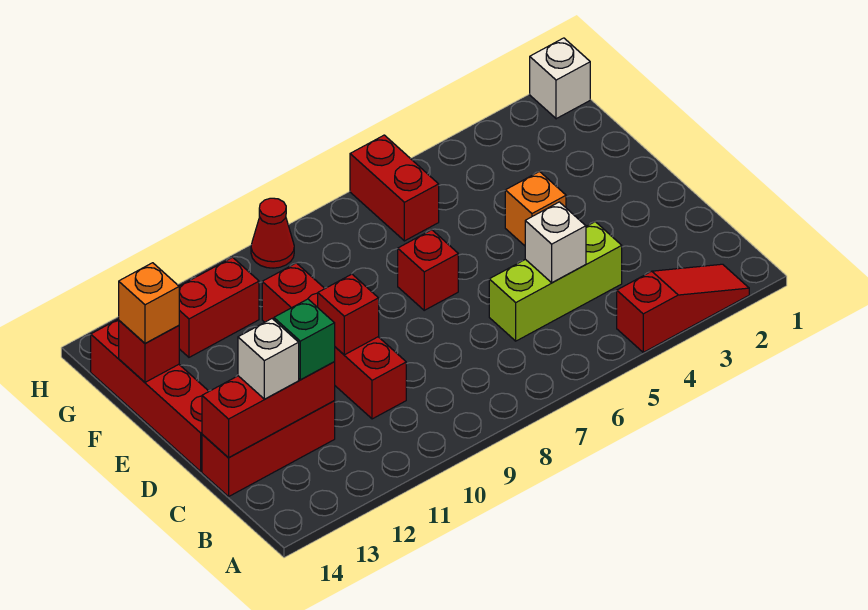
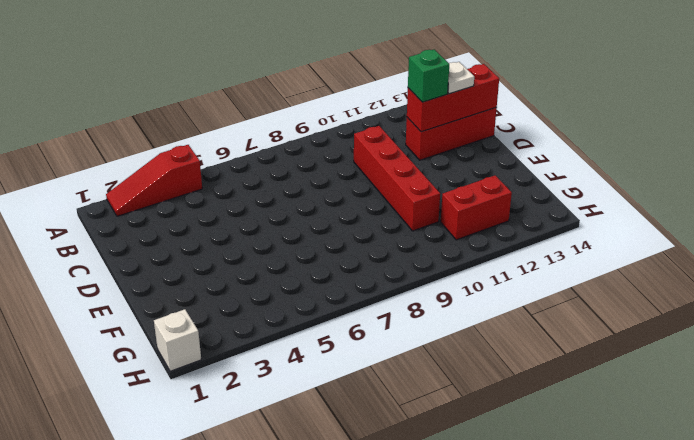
white plate C13 level 3 -> white brick C13 level 3
none -> lime brick C4:C6 level 1
none -> red brick D14:G14 level 1
none -> orange brick E4 level 1

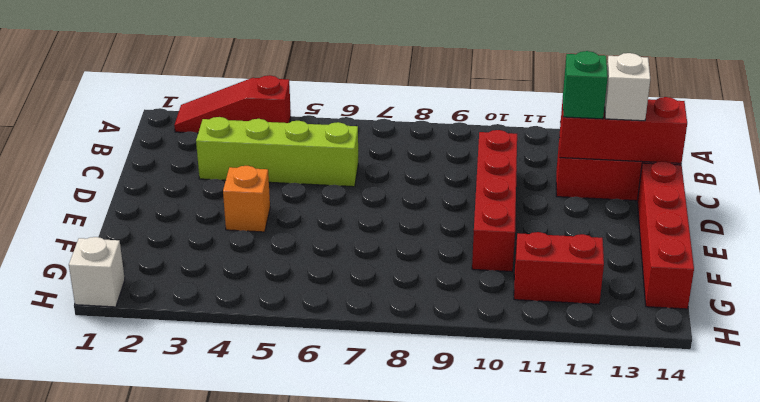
lime brick C3:C6 level 1 -> lime brick C4:C6 level 1
none -> red brick E7 level 1
none -> red brick G6:H6 level 1
none -> red cone H9 level 1

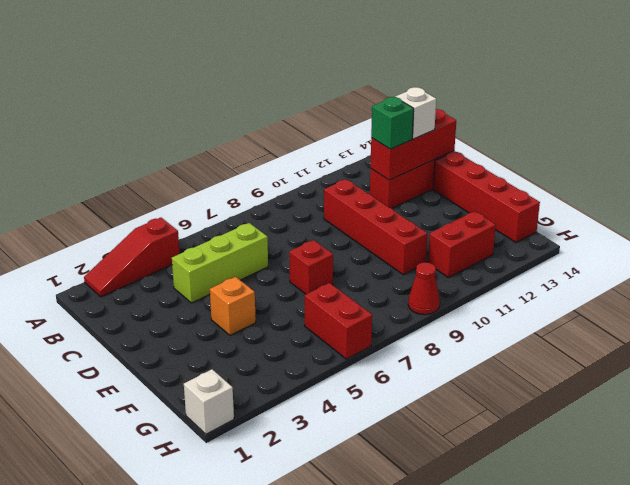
none -> white brick C5 level 2
none -> red brick D10 level 2
none -> red brick F14 level 2

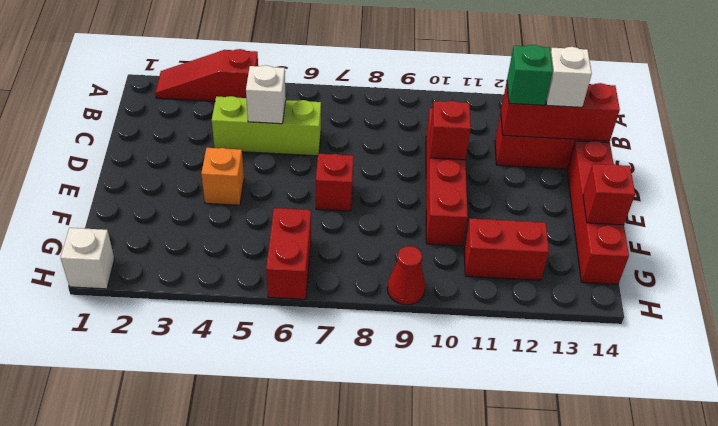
none -> orange brick F14 level 3

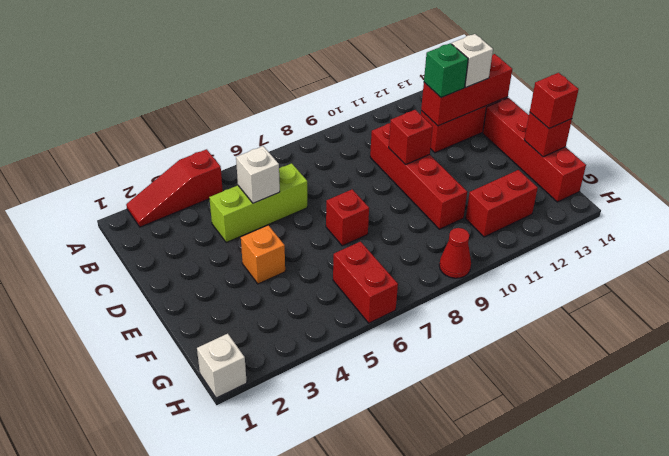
red brick F14 level 3 -> orange brick F14 level 3

